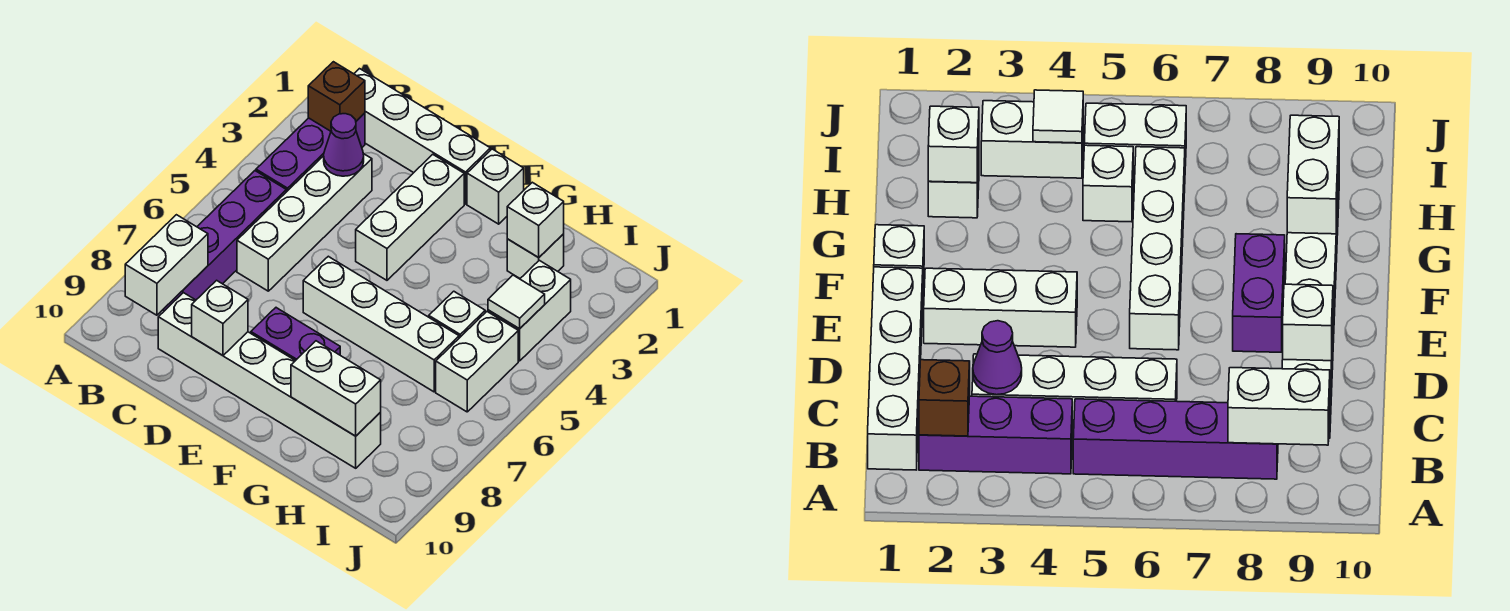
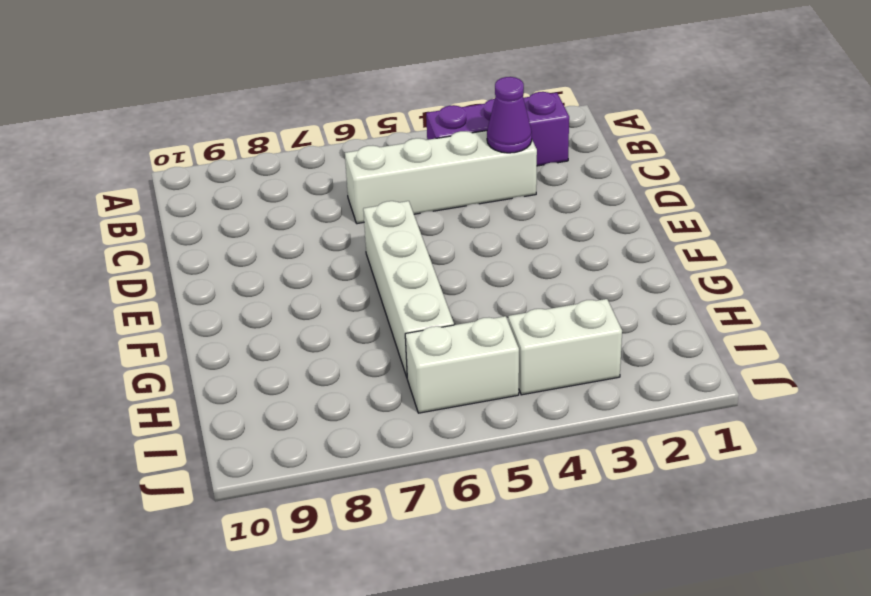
none -> white brick B1:E1 level 1
none -> purple brick B5:B8 level 1
none -> white brick C9:H9 level 1

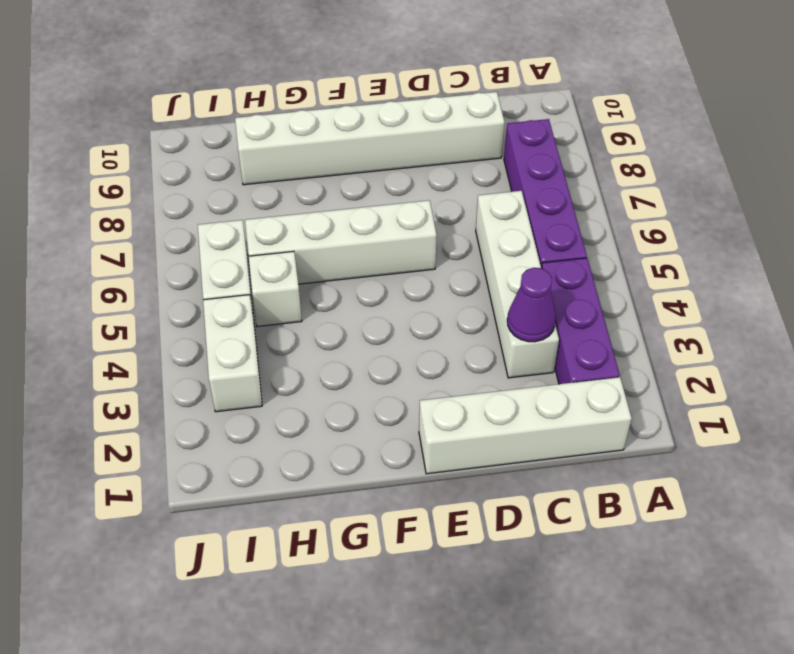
none -> white brick E2:E4 level 1
none -> purple brick E8:F8 level 1
none -> white brick F1 level 1

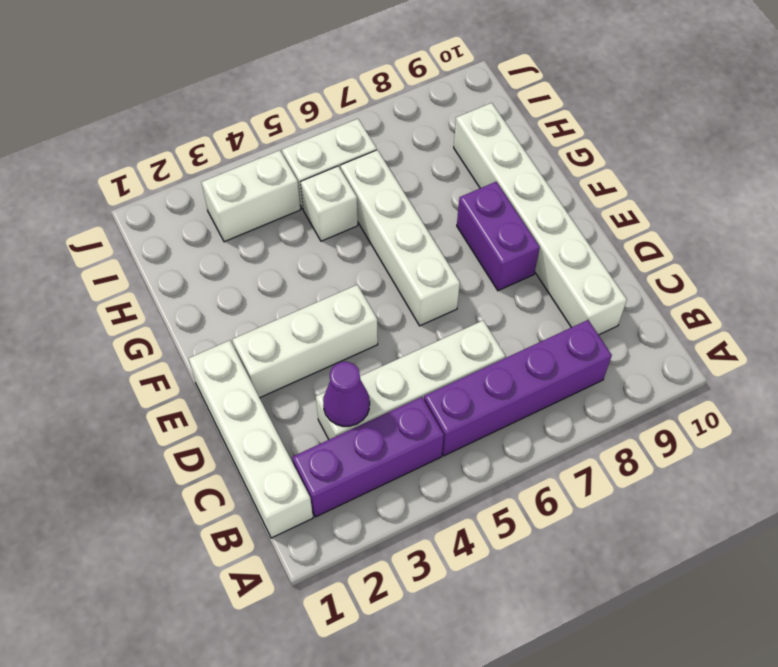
none -> white brick F1 level 1
none -> white brick H2 level 1
none -> brown brick B2 level 2

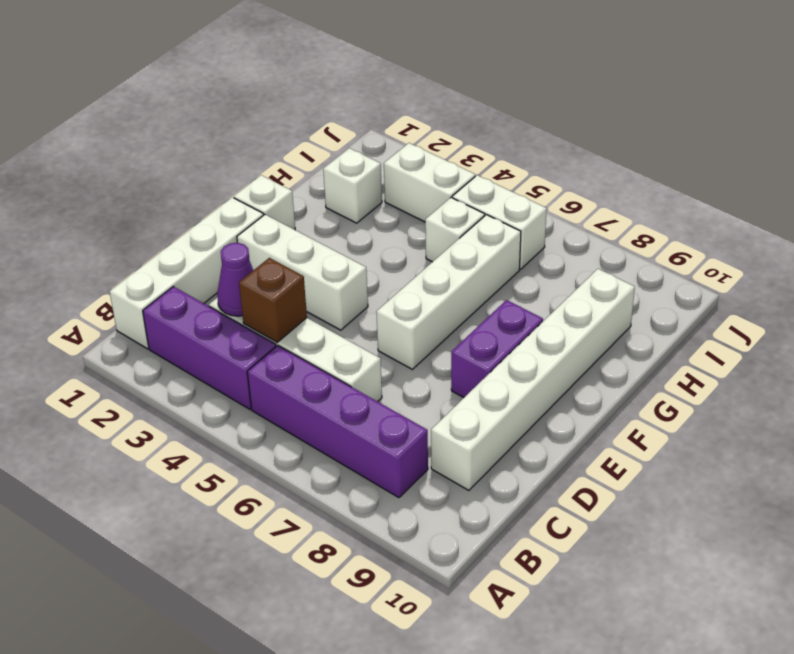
brown brick C4 level 2 -> brown brick B2 level 2
none -> white brick B8:B9 level 2
none -> white brick D9 level 2
none -> white brick G9:H9 level 2

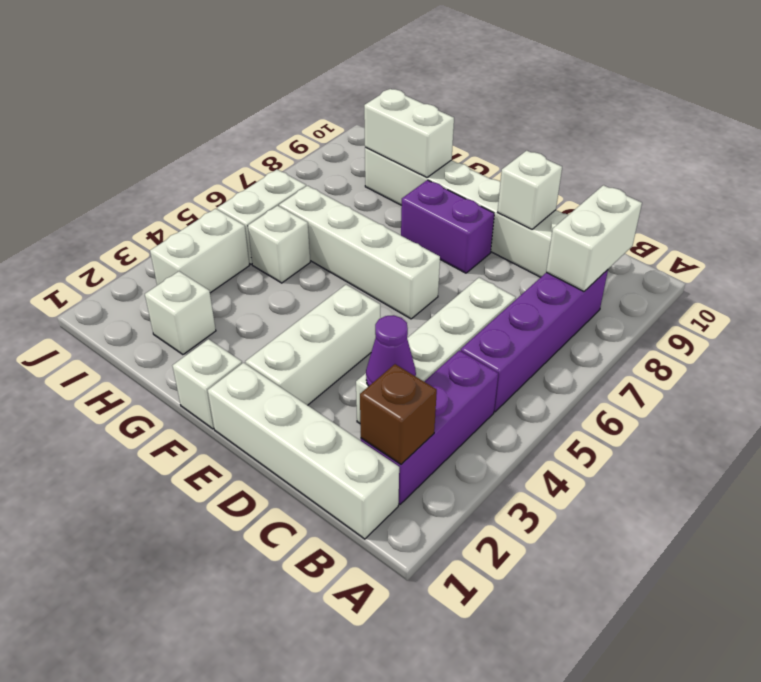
none -> white brick H2 level 2
none -> white tile I4 level 2

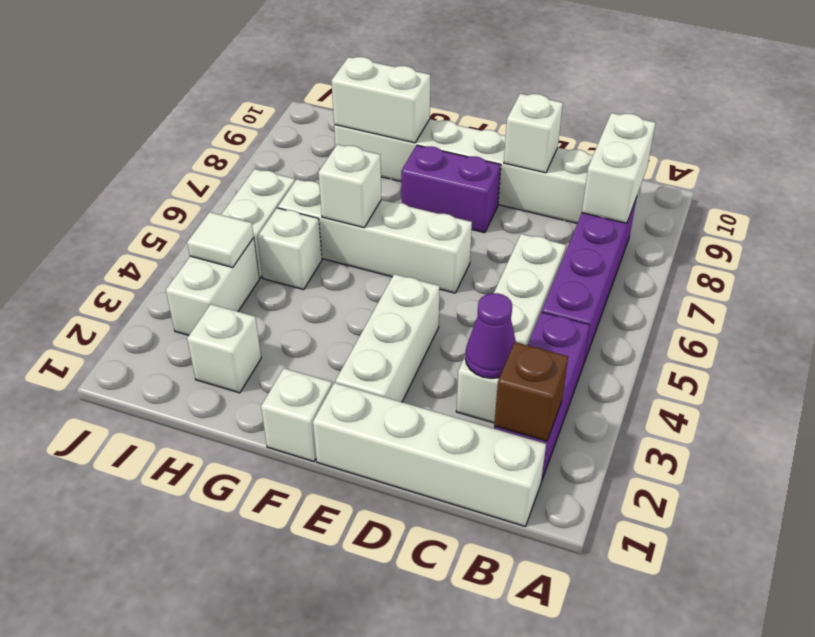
white brick G6 level 2 -> white brick H2 level 2

